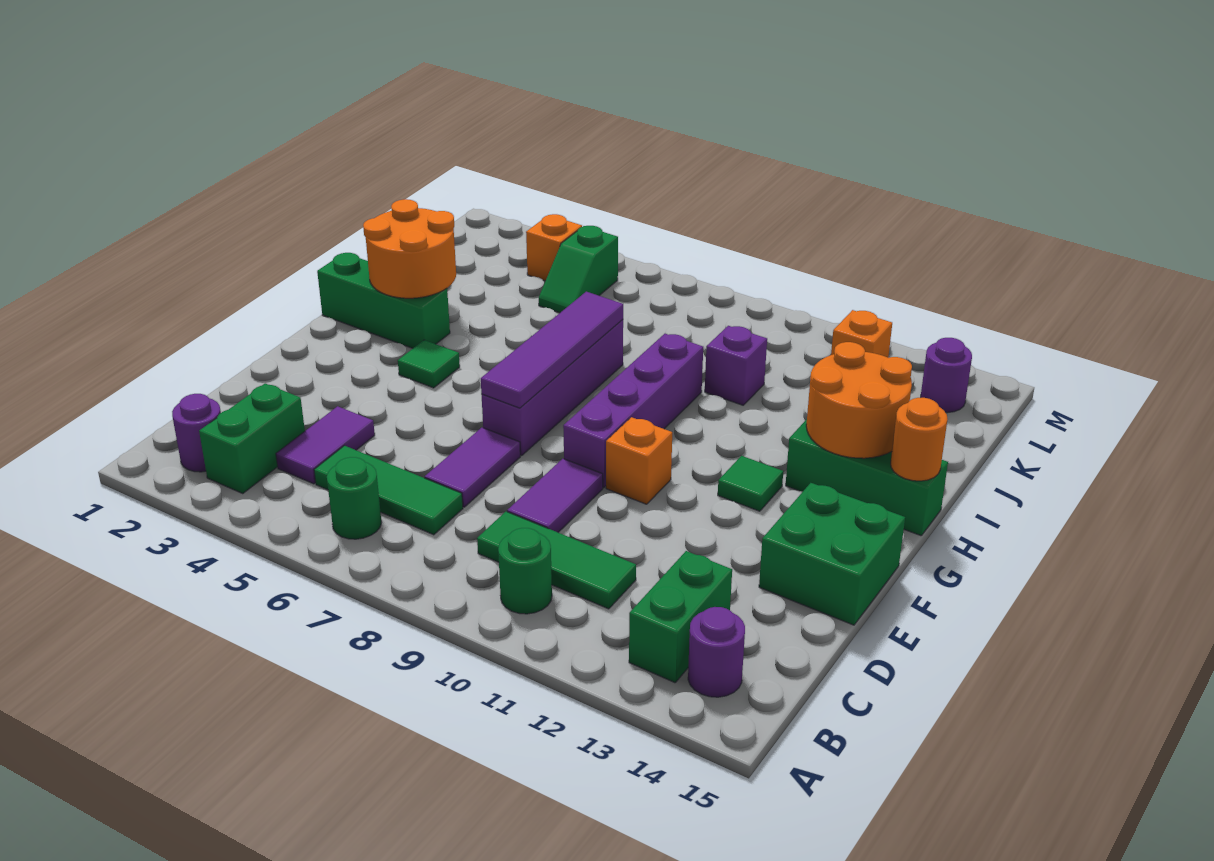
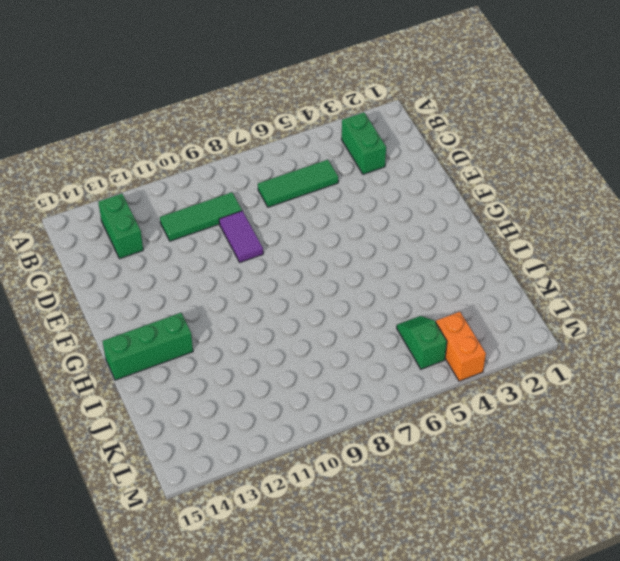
orange brick L4:M4 level 1 -> orange brick L4 level 1
none -> purple round brick B2 level 1
none -> green round brick B6 level 1
none -> green round brick B10 level 1

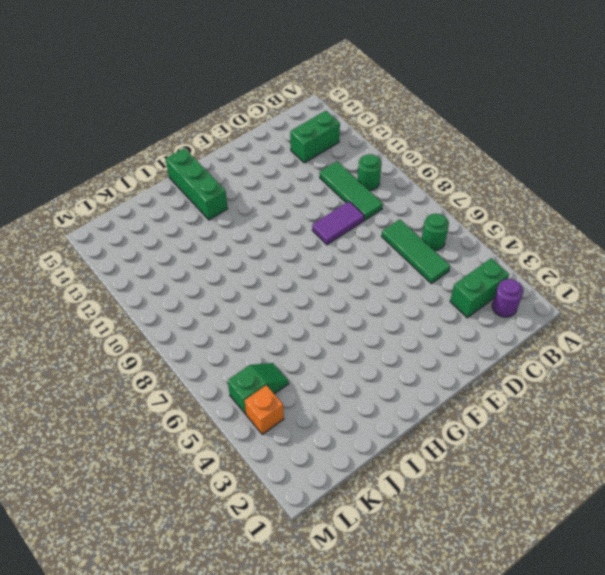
none -> purple round brick B14 level 1
none -> purple tile C4:D4 level 1
none -> purple tile D7:E7 level 1

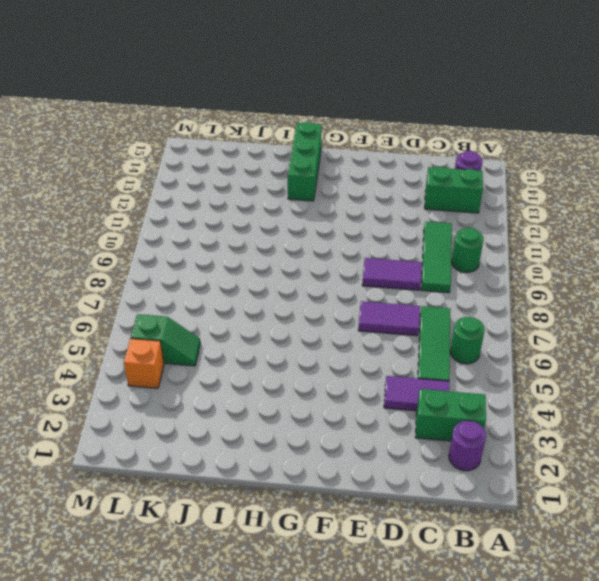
none -> green brick E14:F15 level 1
none -> purple brick F7:I7 level 1
none -> purple brick F9:I9 level 1

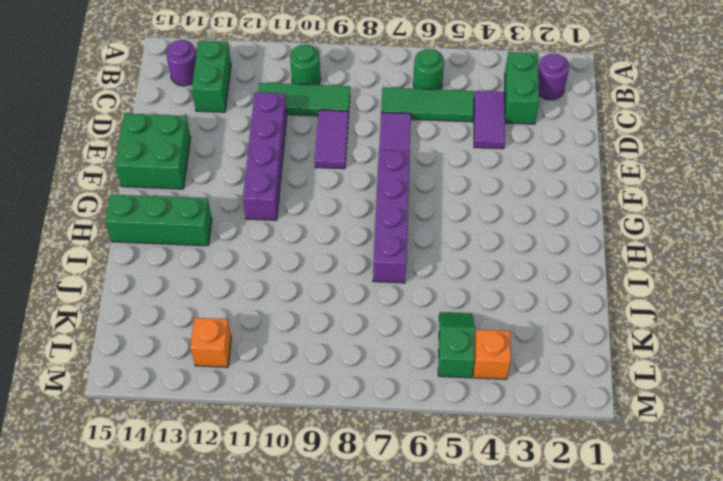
purple brick D11:G11 level 1 -> purple brick F9:I9 level 1
none -> orange brick F10 level 1
none -> green tile G4 level 1
none -> green tile G12 level 1

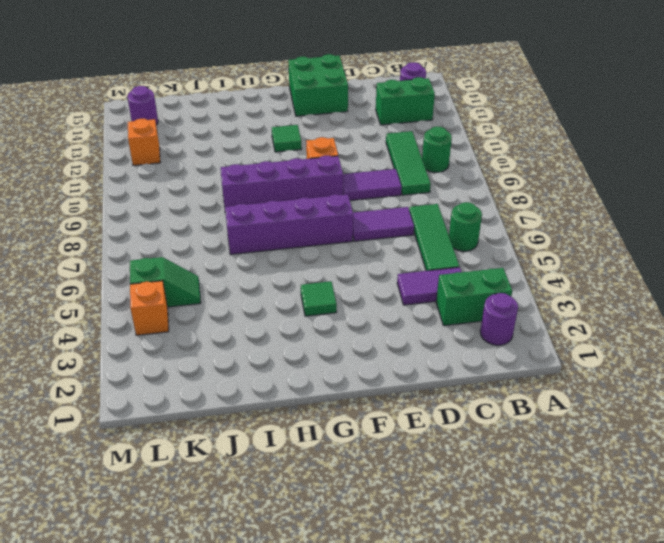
none -> green brick H1:H3 level 1
none -> green brick H13:H15 level 1
none -> purple brick J10 level 1

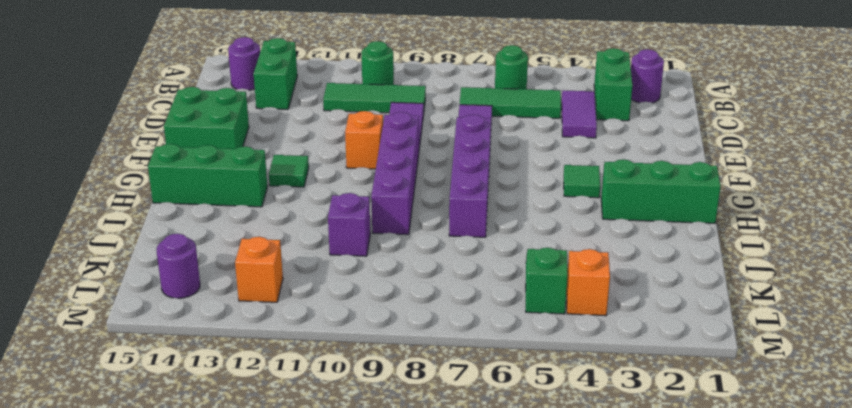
none -> purple tile F7:I7 level 2
none -> orange round brick H2:I3 level 2
none -> orange round brick H13:I14 level 2

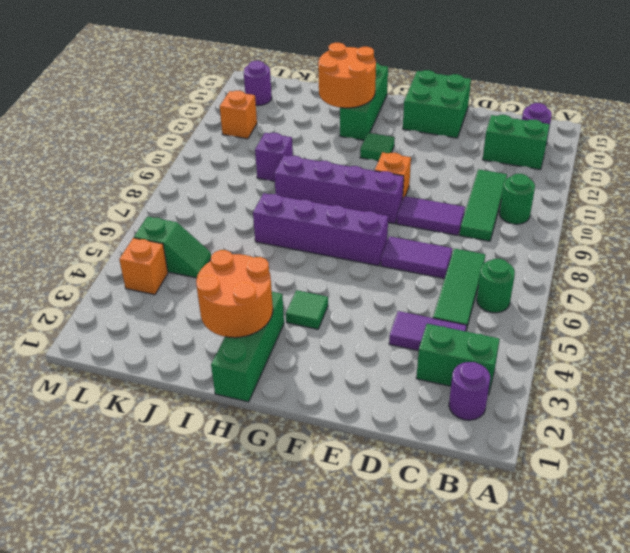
none -> purple tile F7:I7 level 2
none -> orange round brick H15 level 2

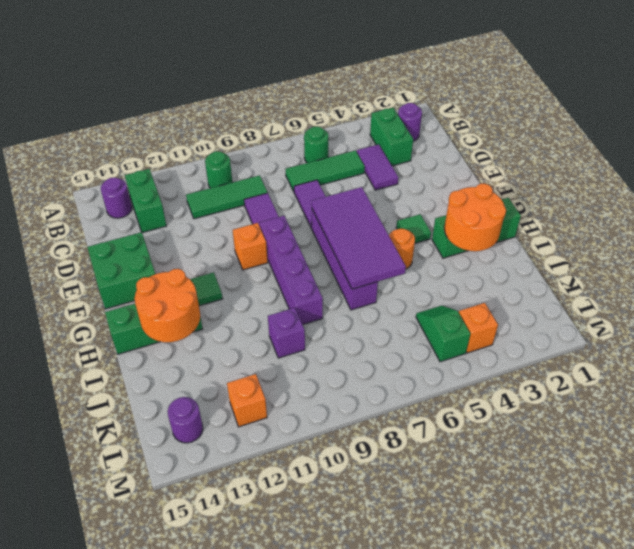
purple tile F6:I7 level 2 -> purple tile F7:I7 level 2
orange round brick H5 level 1 -> orange round brick H15 level 2

